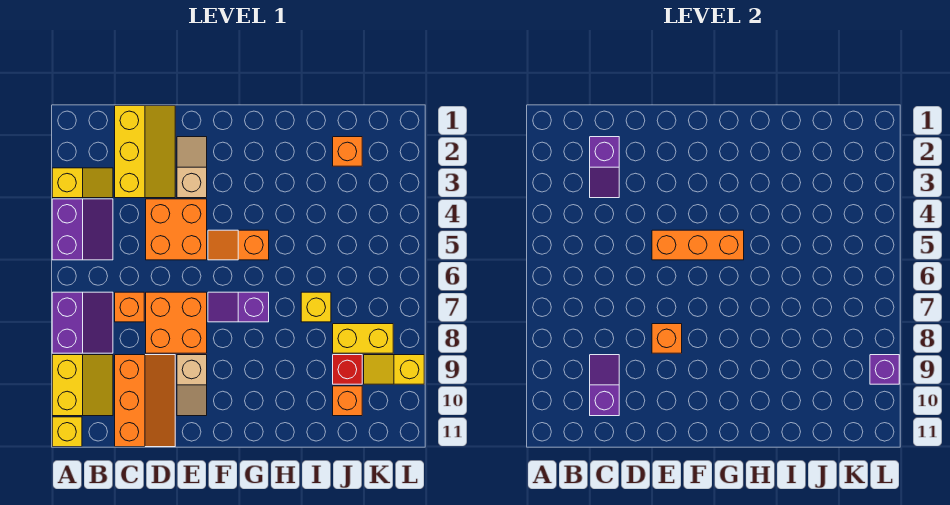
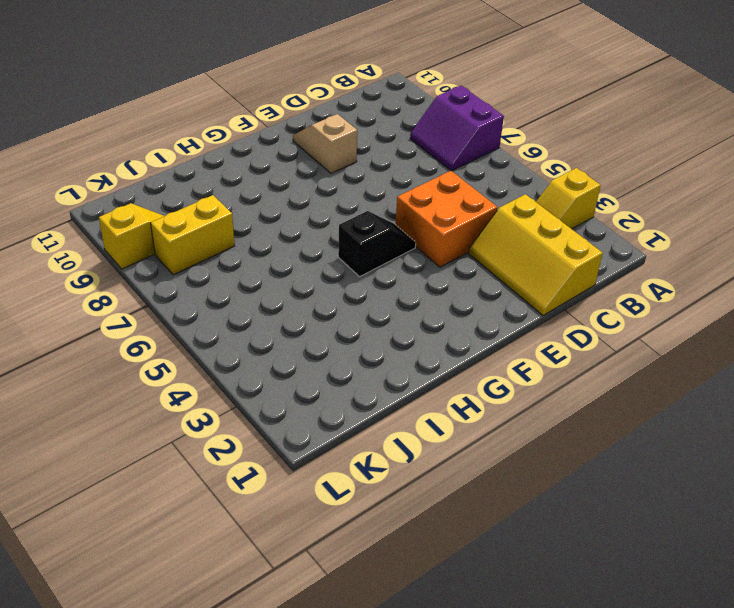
black slope F5:G5 level 1 top G -> orange slope F5:G5 level 1 top G
none -> purple slope A4:B5 level 1 top A
none -> yellow slope A9:B10 level 1 top A
none -> yellow brick A11 level 1

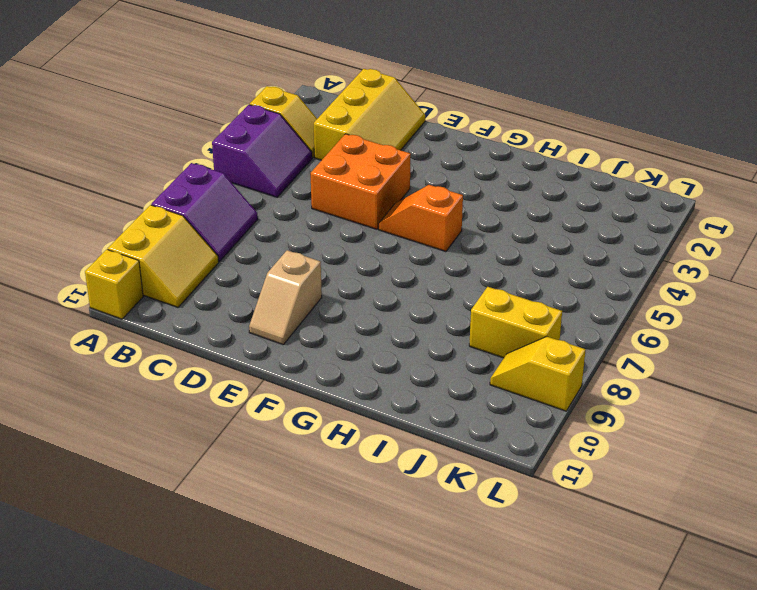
none -> orange brick C7 level 1
none -> orange slope C9:D11 level 1 top C
none -> orange brick D7:E8 level 1

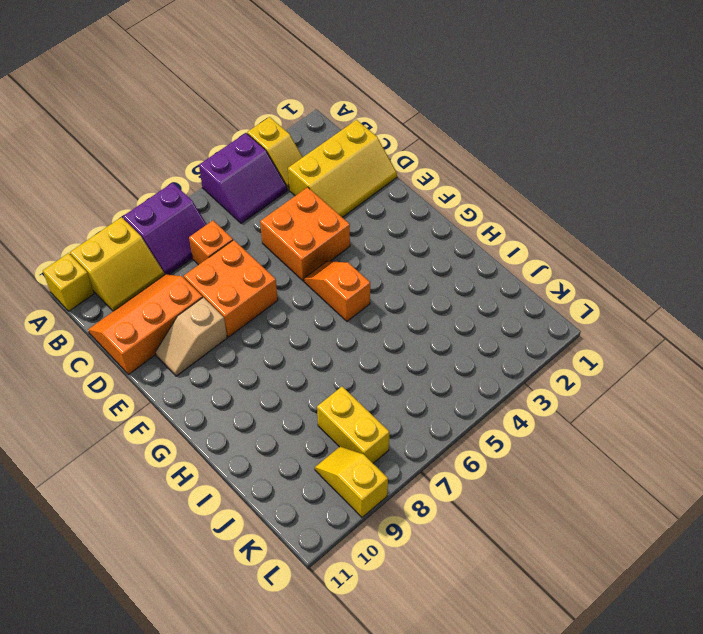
orange slope C9:D11 level 1 top D -> orange slope C9:D11 level 1 top C
none -> tan slope E2:E3 level 1 top 3
none -> purple slope F7:G7 level 1 top G
none -> yellow brick I7 level 1

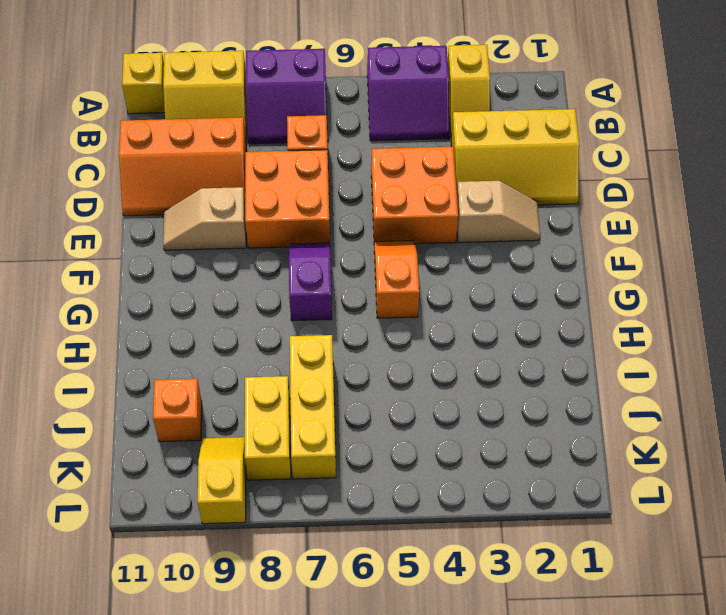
yellow brick I7:K7 level 1 -> yellow brick I7 level 1
none -> orange brick J2 level 1
none -> red brick J9 level 1
none -> purple slope C2:C3 level 2 top 2

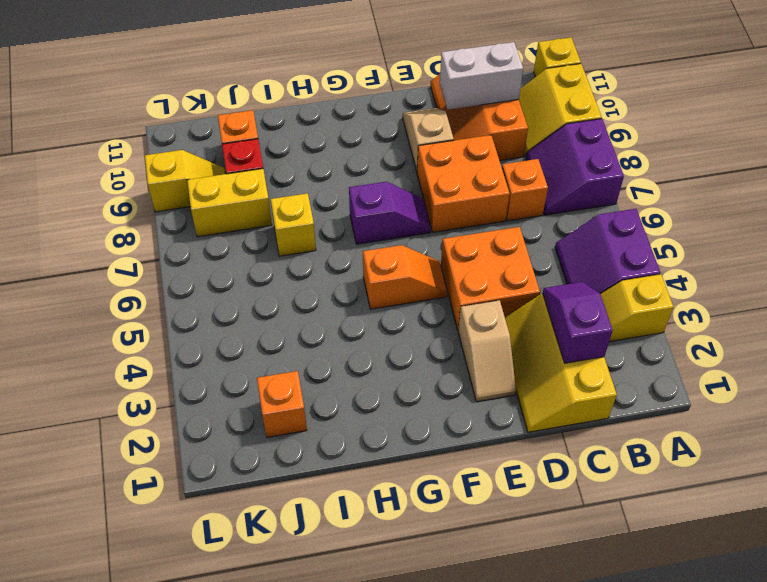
white brick C10:D10 level 2 -> purple slope C9:C10 level 2 top 10
none -> orange brick E5:G5 level 2
none -> orange brick E8 level 2
none -> purple brick L9 level 2

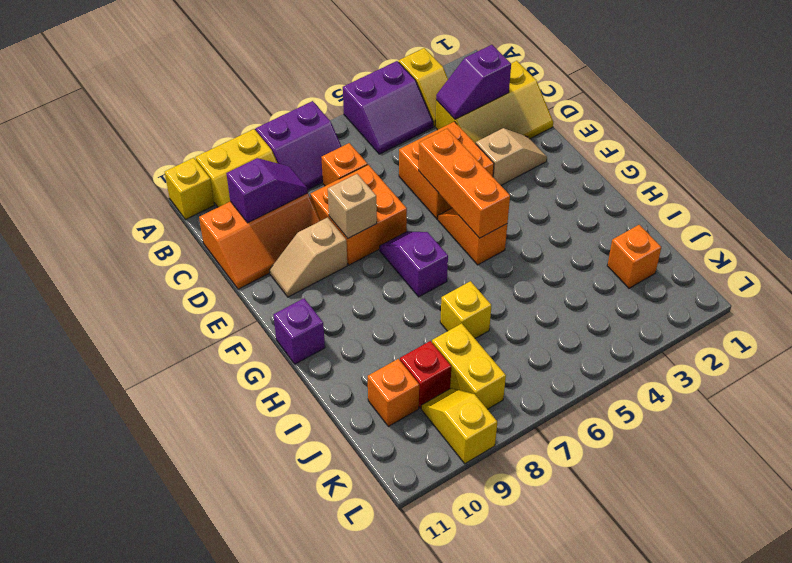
tan brick E8 level 2 -> orange brick E8 level 2
purple brick G11 level 1 -> purple brick L9 level 2

